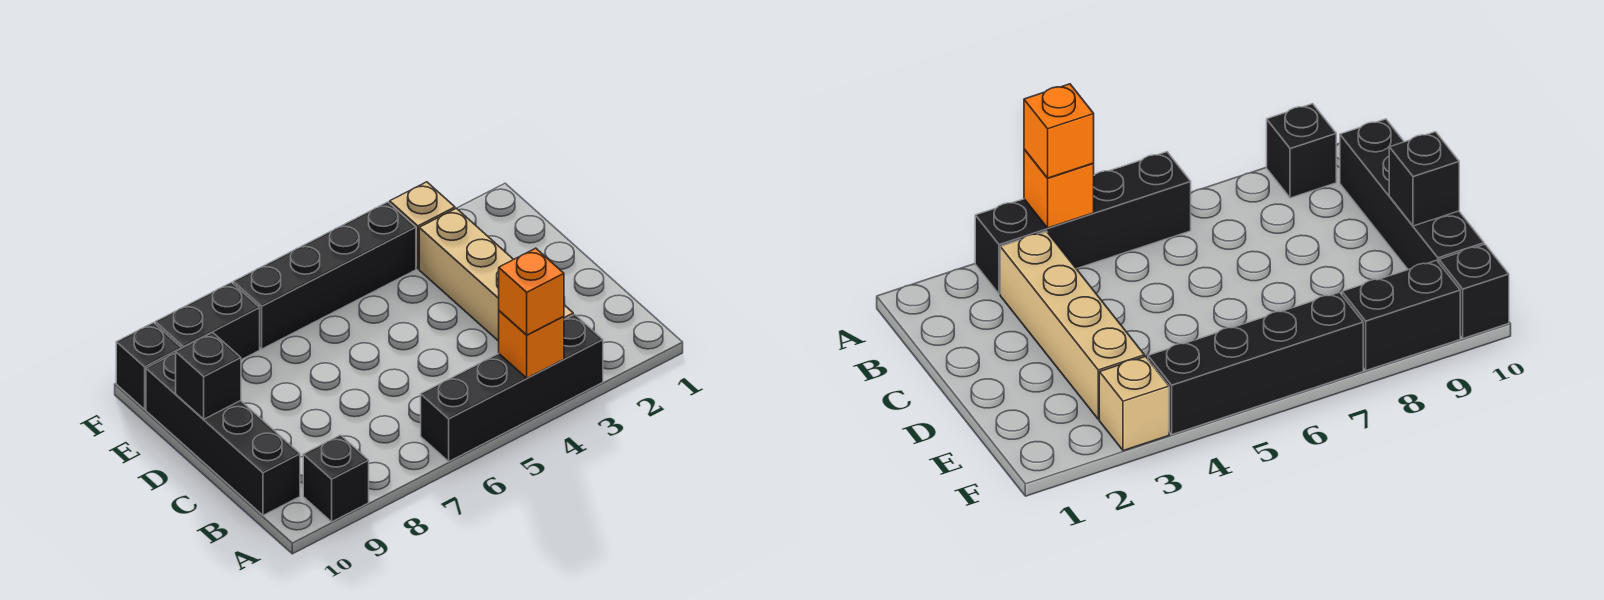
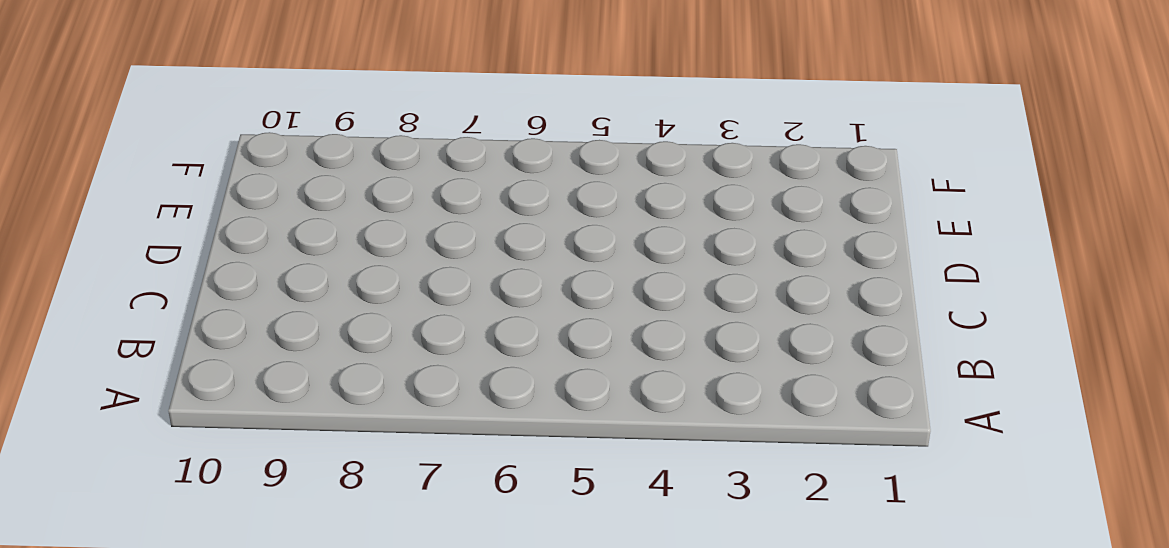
none -> black brick A3:A6 level 1
none -> black brick A9 level 1

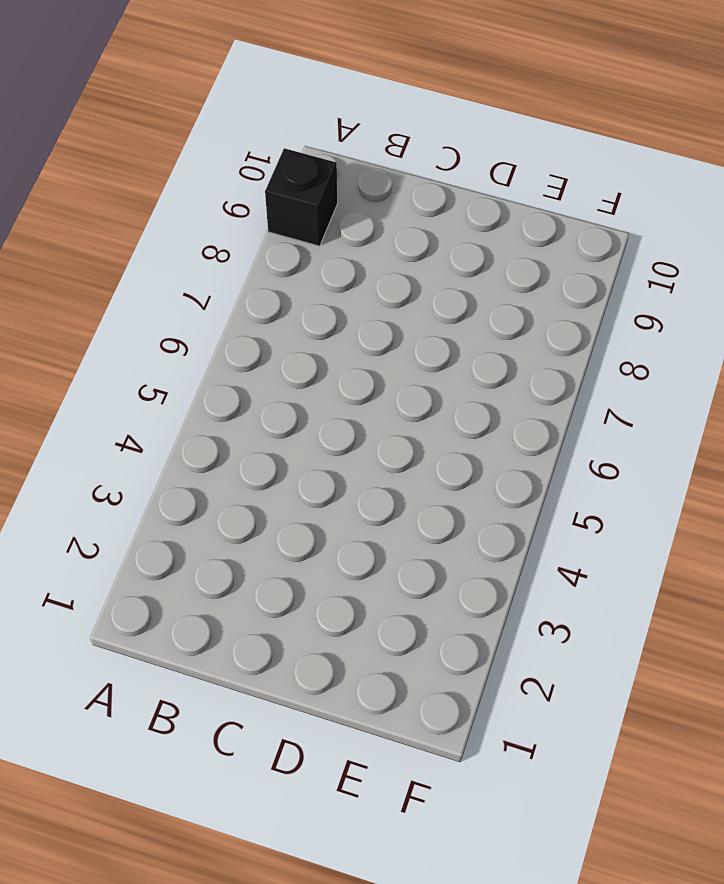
none -> black brick A3:A6 level 1
none -> tan brick B3:E3 level 1

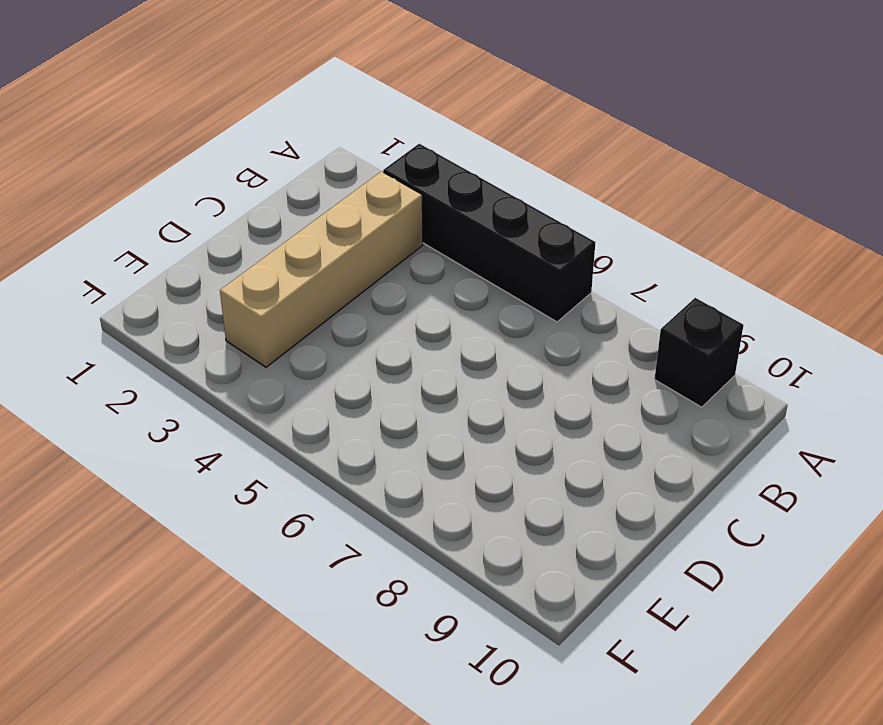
none -> black brick B10:E10 level 1
none -> tan brick F3 level 1

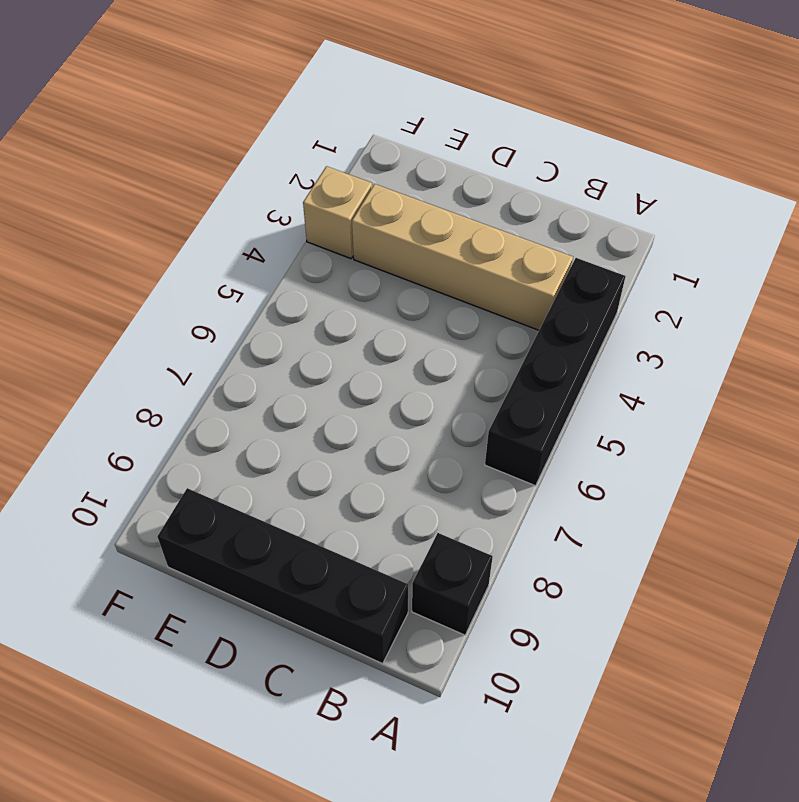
none -> black brick F4:F7 level 1
none -> black brick F8:F9 level 1

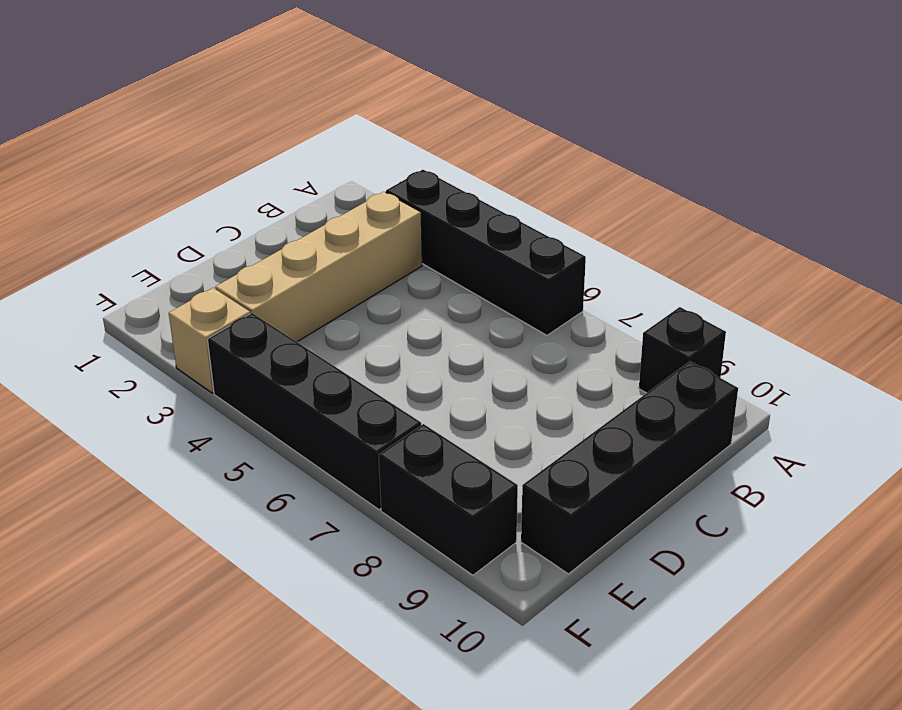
none -> black brick F10 level 1
none -> orange brick A4 level 2

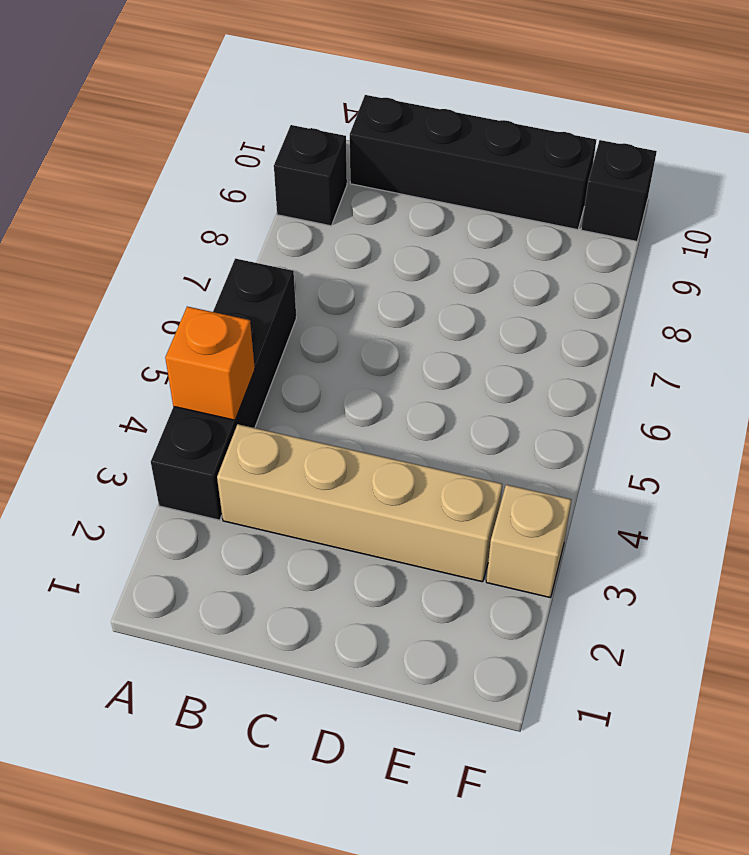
none -> black brick F4:F7 level 1
none -> black brick F8:F9 level 1

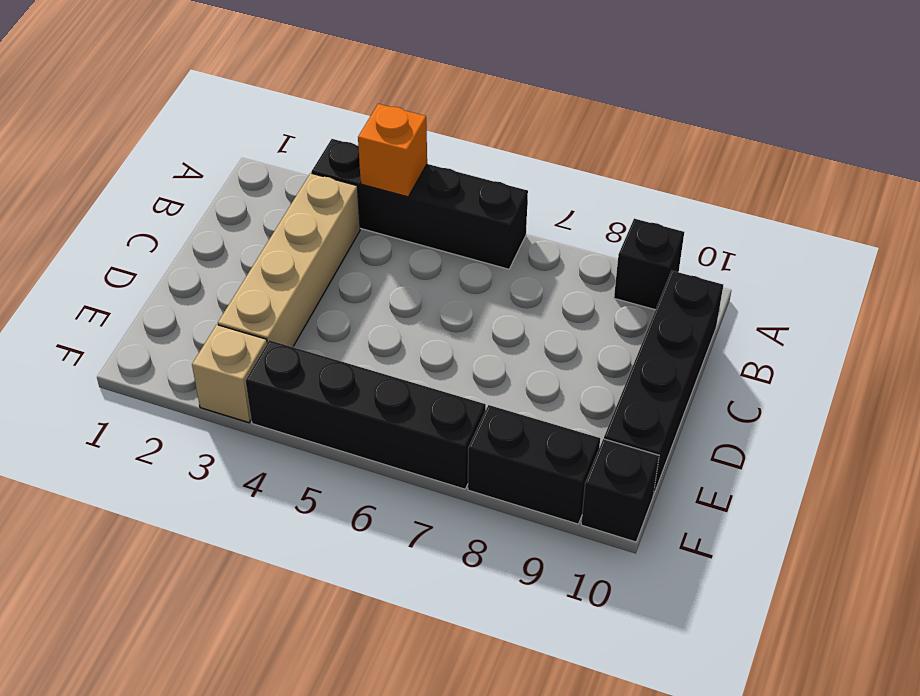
none -> black brick D10 level 2
none -> orange brick A4 level 3

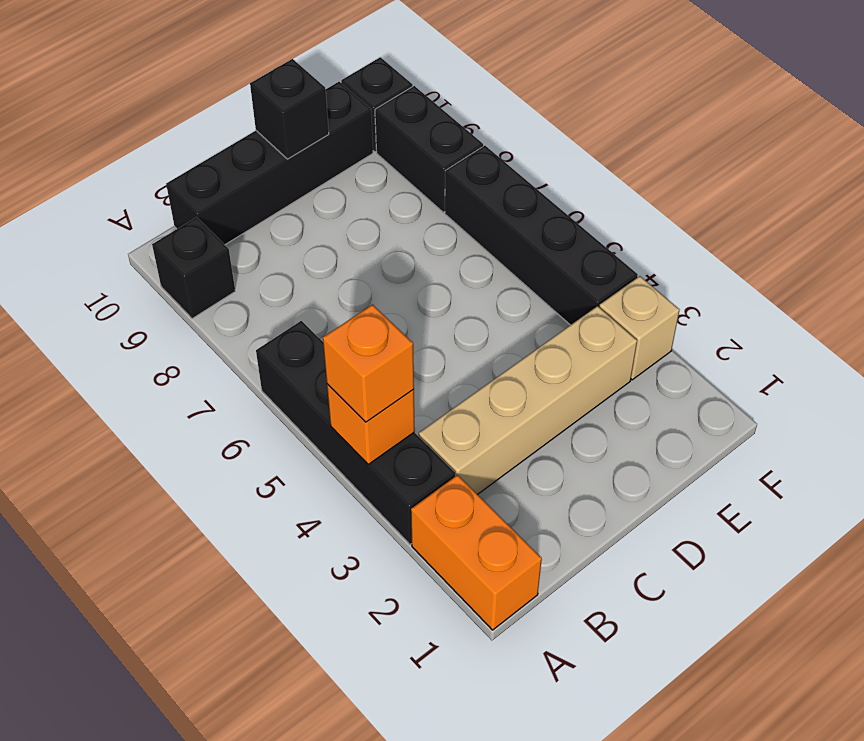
orange brick A1:A2 level 1 -> none

